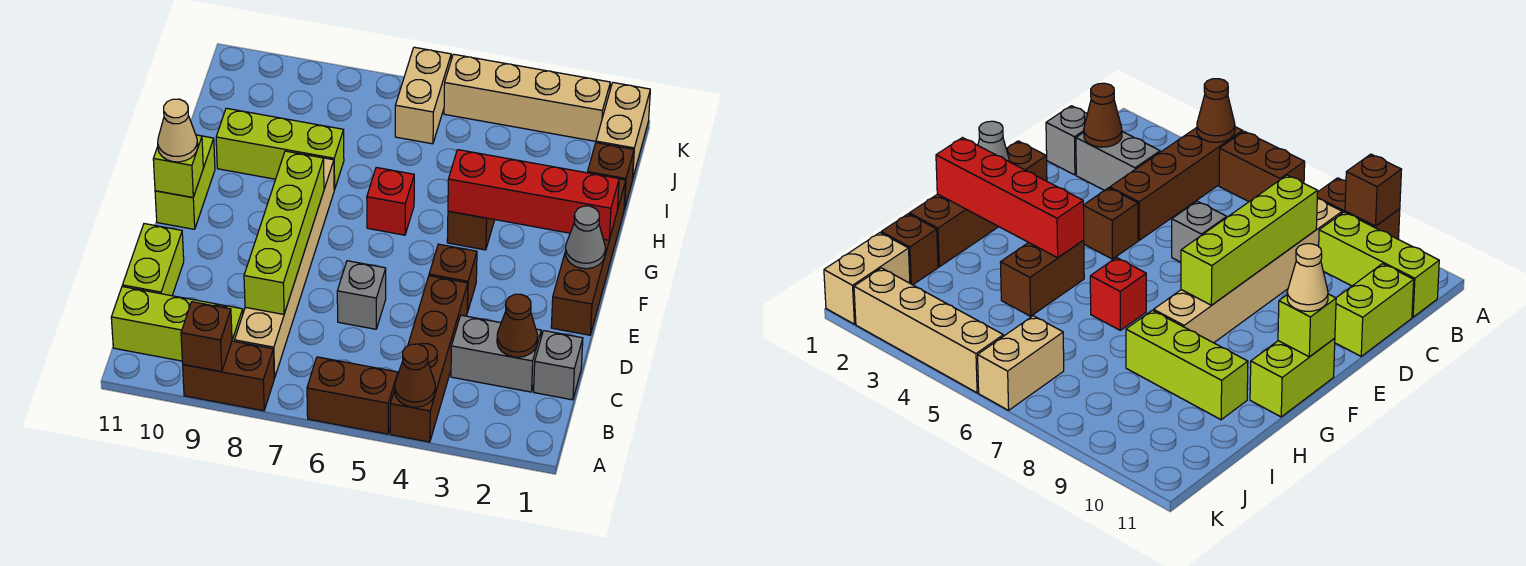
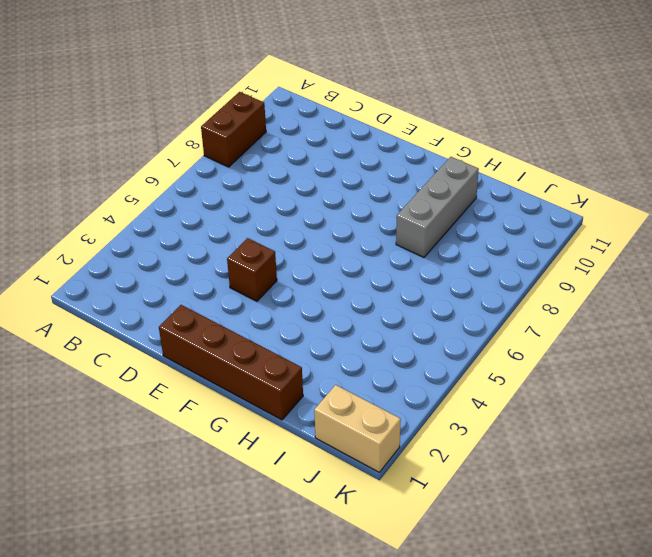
grey brick H8:H10 level 1 -> lime brick H8:H10 level 1
none -> brown brick A4:D4 level 1
none -> brown brick A5:A6 level 1
none -> tan brick B8:G8 level 1

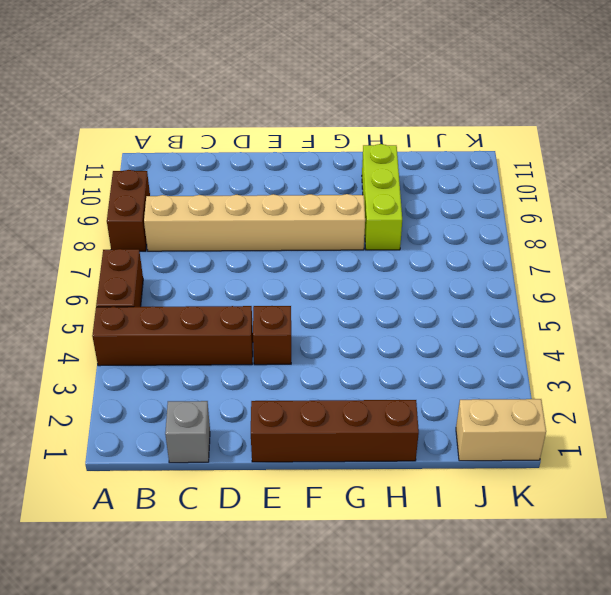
none -> lime brick B9:B11 level 1
none -> grey brick C2:C3 level 1
none -> lime brick C11:D11 level 1

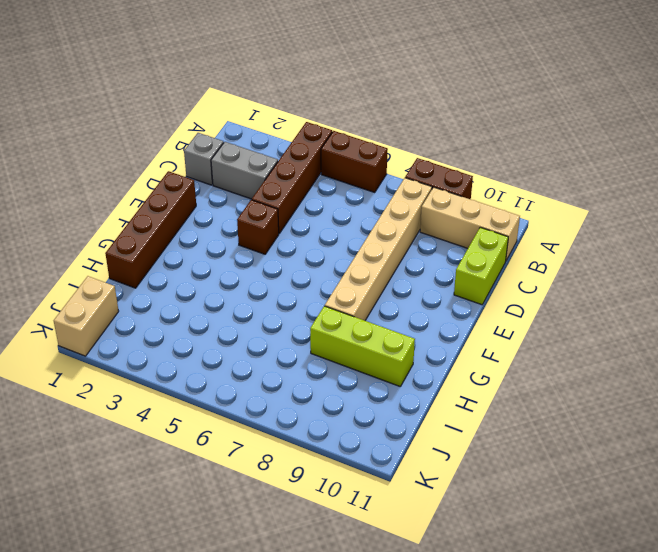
tan brick B9:B11 level 1 -> lime brick B9:B11 level 1
none -> grey brick D6 level 1
none -> lime brick F11:G11 level 1
none -> brown brick G4:H4 level 1

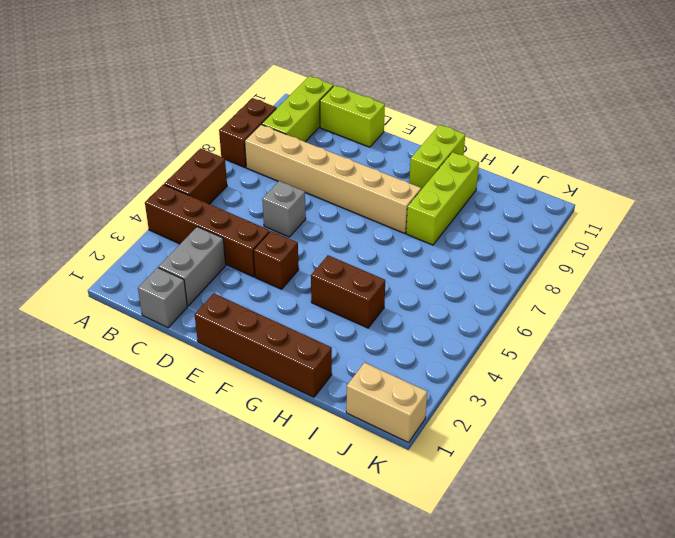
lime brick G10:G11 level 1 -> lime brick F11:G11 level 1
none -> red brick G6 level 1
none -> brown brick I1 level 1
none -> tan brick J6:K6 level 1

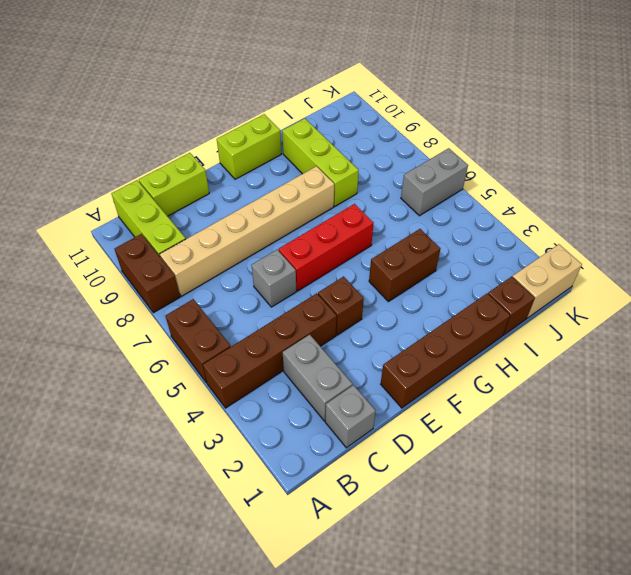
red brick E6:G6 level 1 -> red brick G6 level 1
grey brick J6:K6 level 1 -> tan brick J6:K6 level 1
none -> tan brick K2:K5 level 1
none -> brown cone A4 level 2
none -> brown brick A9 level 2

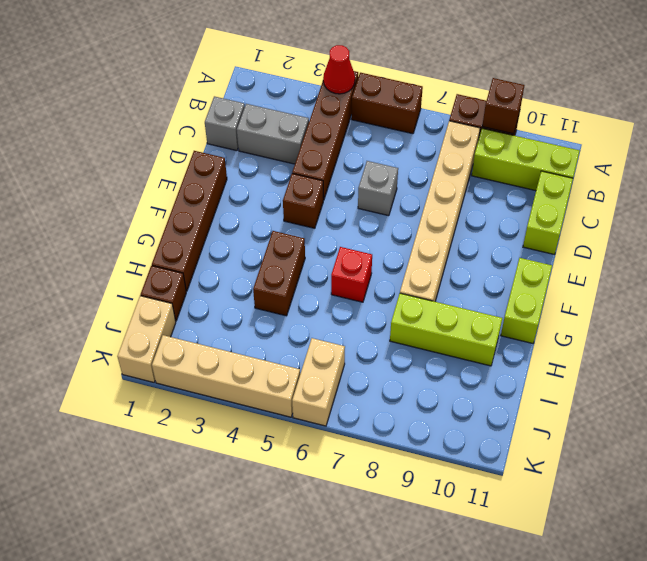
red cone A4 level 2 -> brown cone A4 level 2
none -> brown cone C2 level 2
none -> lime brick C8:F8 level 2
none -> grey cone F1 level 2

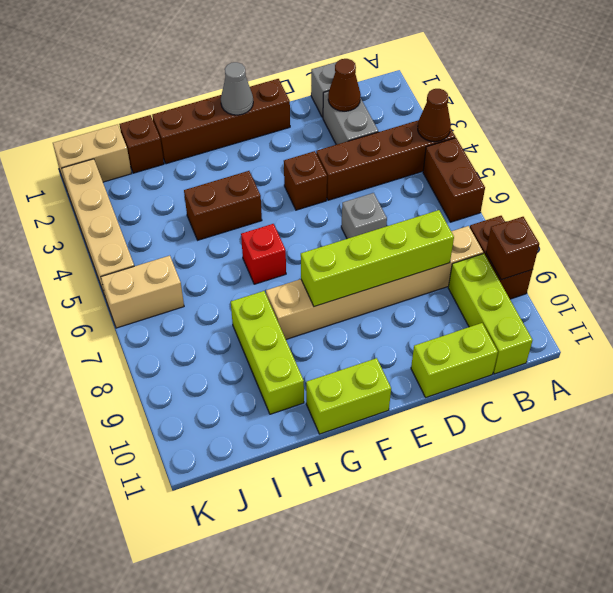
none -> lime brick F11 level 2
none -> red brick G1:G4 level 2
none -> tan cone F11 level 3

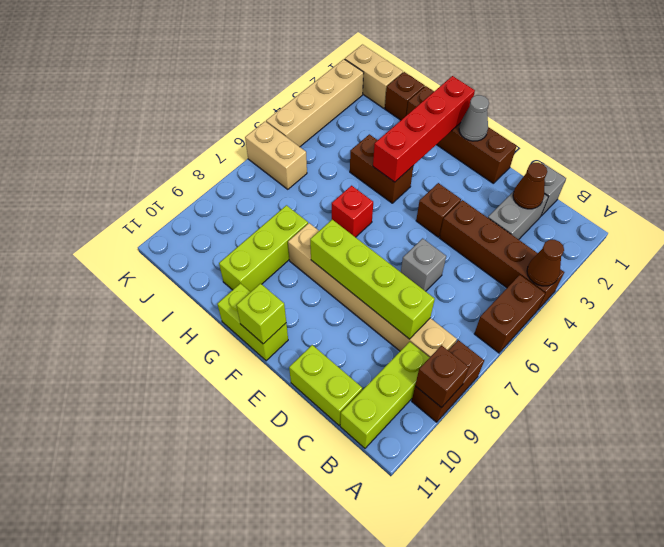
none -> tan cone F11 level 3

